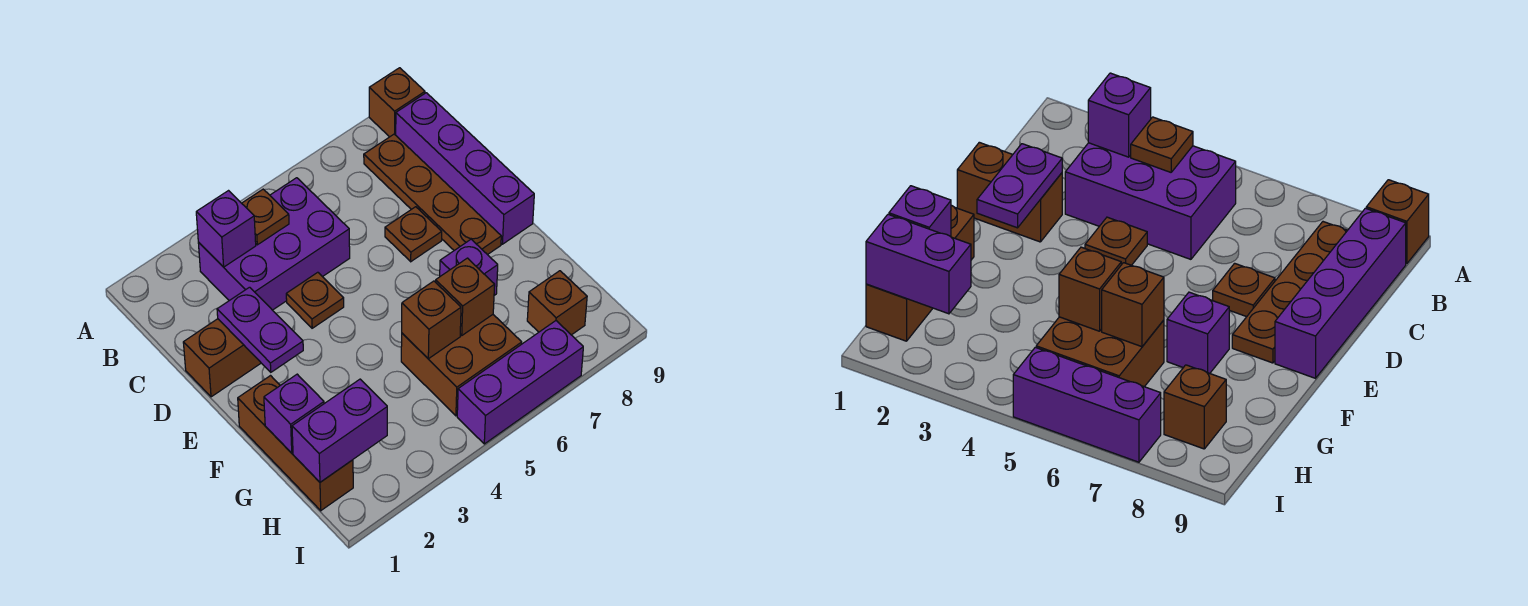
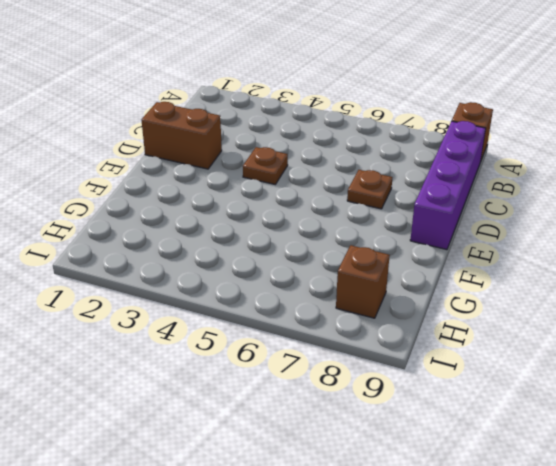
none -> purple brick B3:C5 level 1
none -> brown plate B8:E8 level 1
none -> brown brick F1:H1 level 1

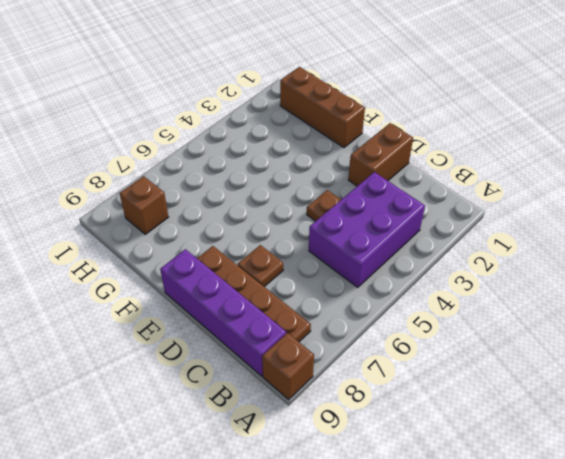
none -> purple brick F7 level 1
none -> brown brick G5:H6 level 1
none -> purple brick I5:I7 level 1

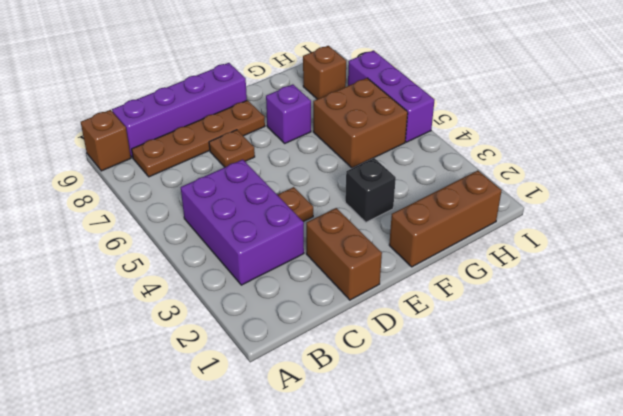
black brick F3 level 1 -> none
none -> purple brick B3 level 2
none -> brown plate B4 level 2
none -> purple plate D2:E2 level 2

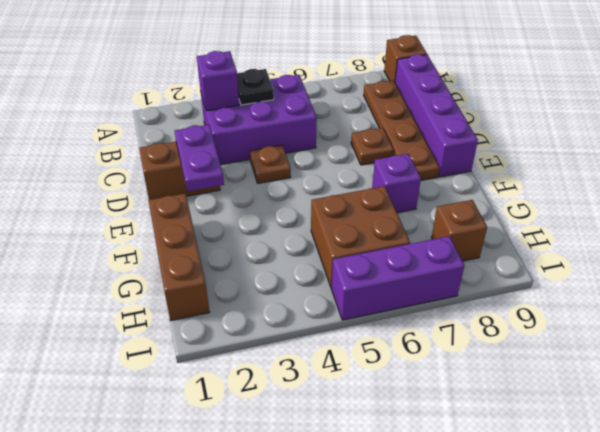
black plate B4 level 2 -> brown plate B4 level 2
none -> purple brick G1 level 2
none -> brown brick G5 level 2
none -> brown brick G6 level 2

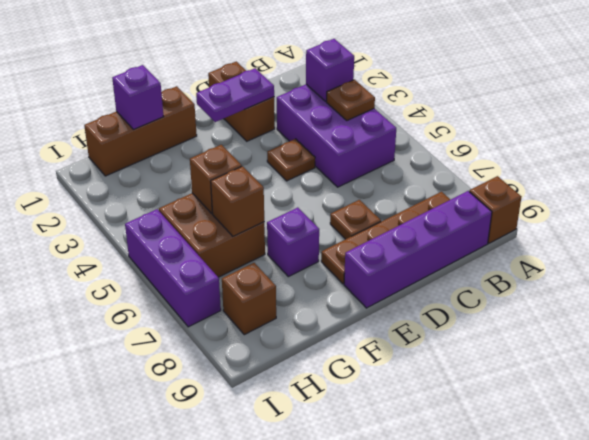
none -> purple brick H1:H2 level 2

